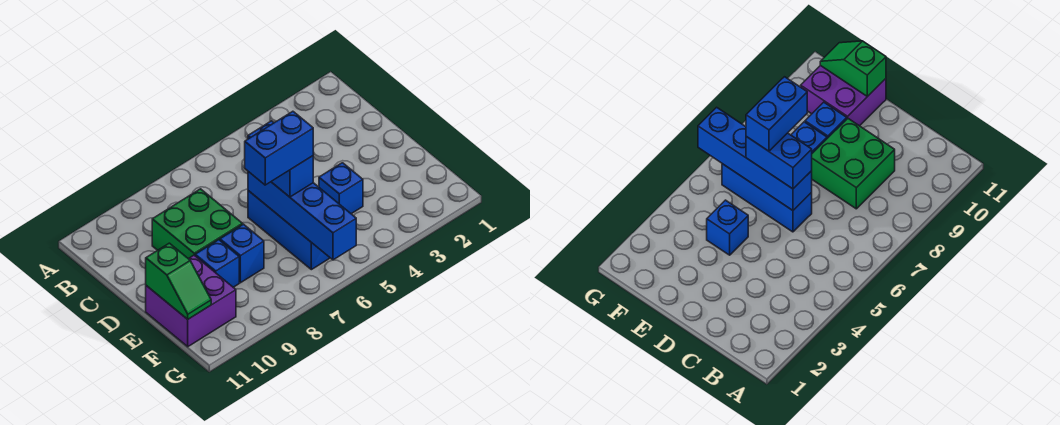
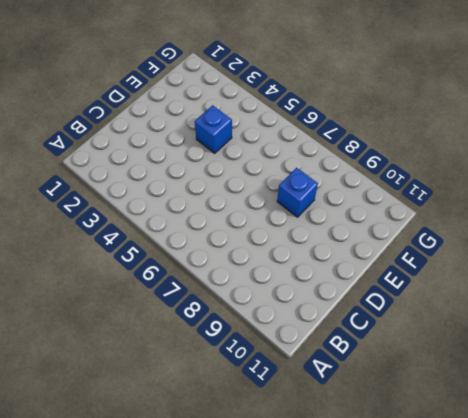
none -> green brick C8:D9 level 1
none -> blue brick D6:F6 level 1

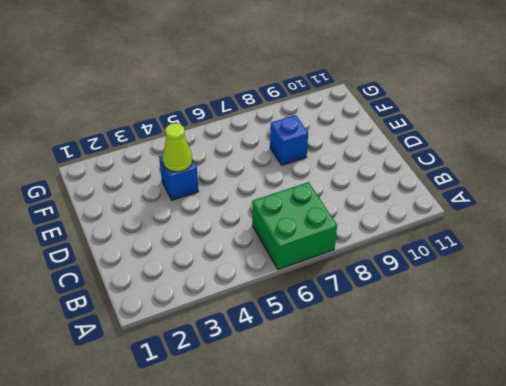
green brick A6:B7 level 1 -> green brick C8:D9 level 1
lime cone E4 level 2 -> none
none -> blue brick D6:F6 level 1
none -> blue brick E9 level 1

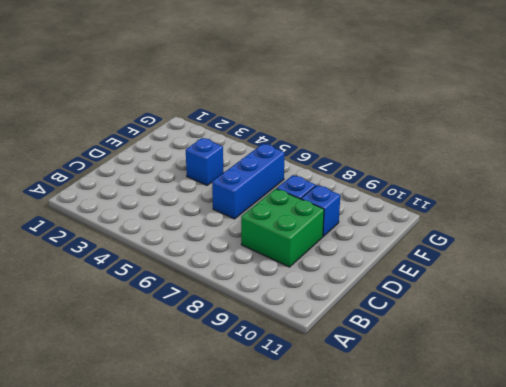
none -> purple brick E10:F11 level 1
none -> blue brick D6:G6 level 2

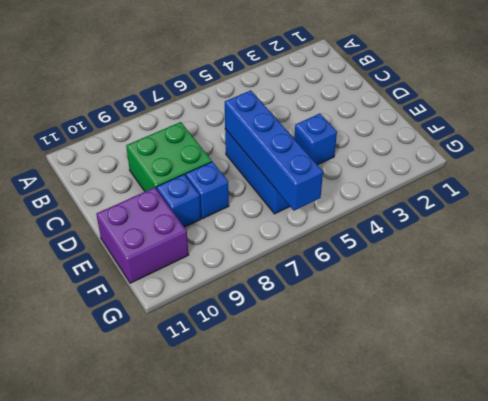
none -> green slope E11:F11 level 2 top E
none -> blue brick D6:E6 level 3

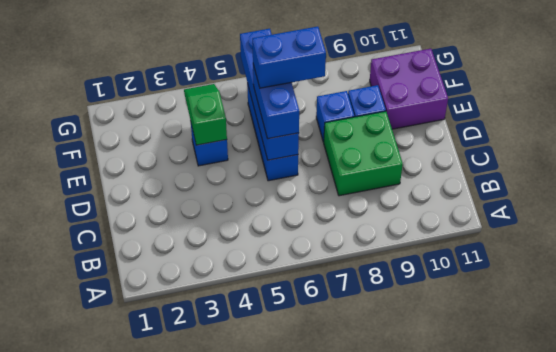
green slope E4:F4 level 2 top E -> green slope E11:F11 level 2 top E

